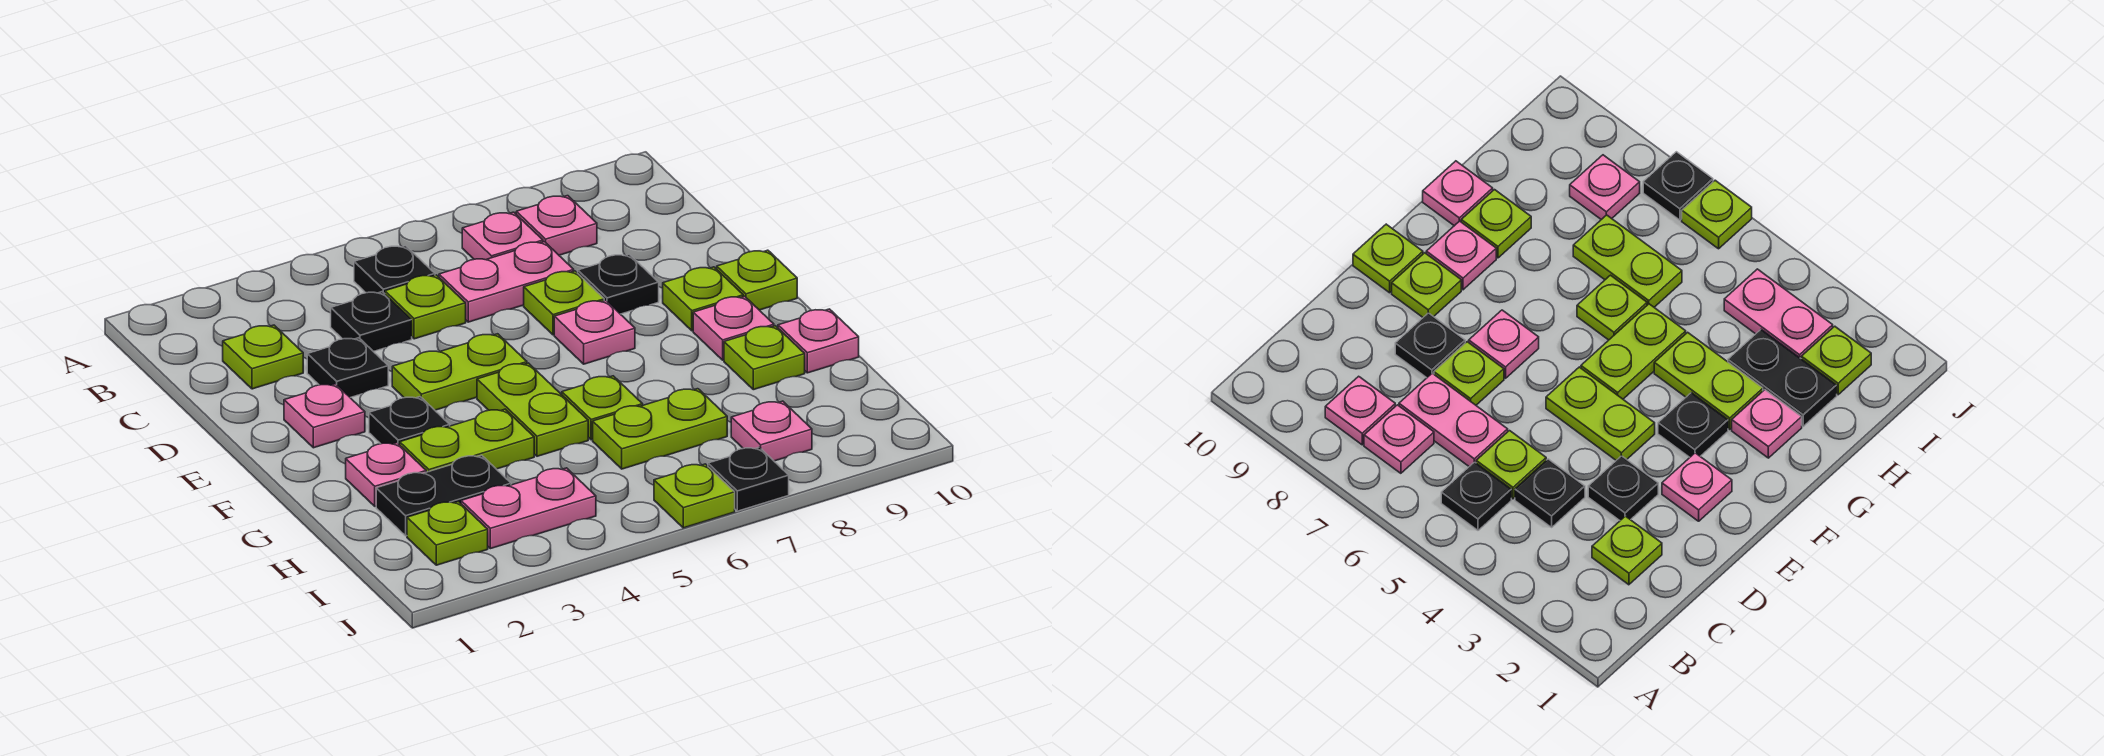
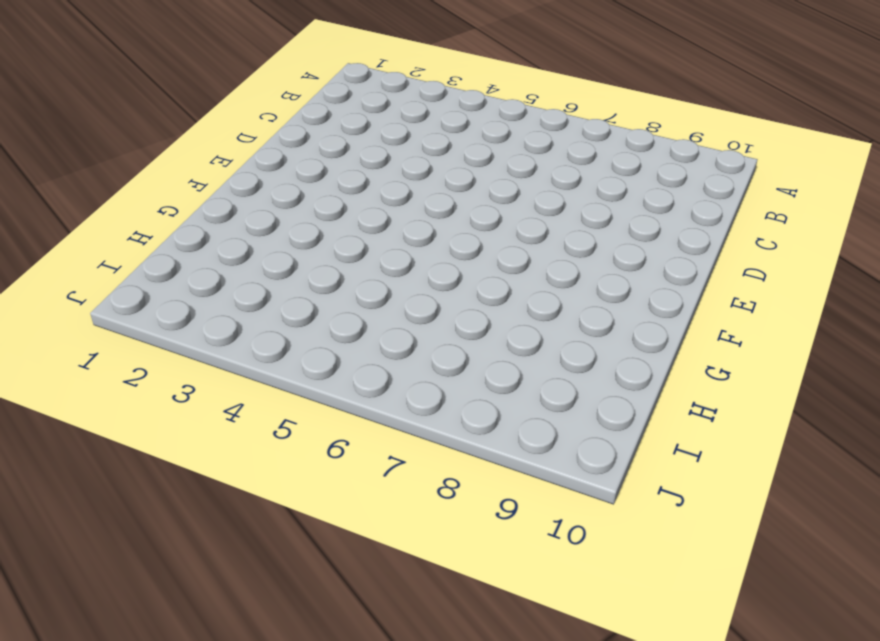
none -> black plate B5 level 1
none -> pink plate B7 level 1
none -> pink plate B8 level 1
none -> lime plate C2 level 1

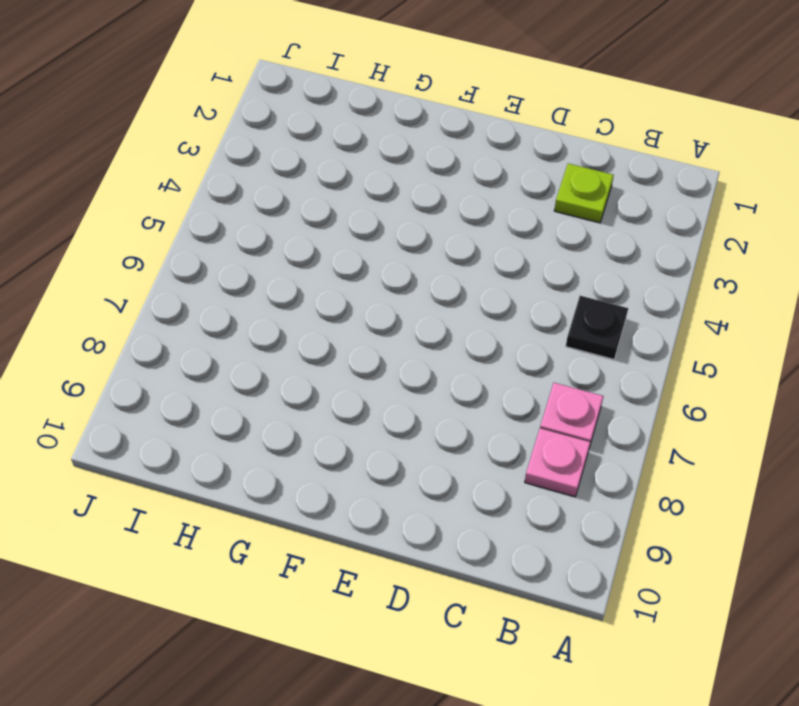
none -> black plate C4 level 1
none -> lime plate C5 level 1
none -> pink plate C6:C7 level 1
none -> black plate D3 level 1

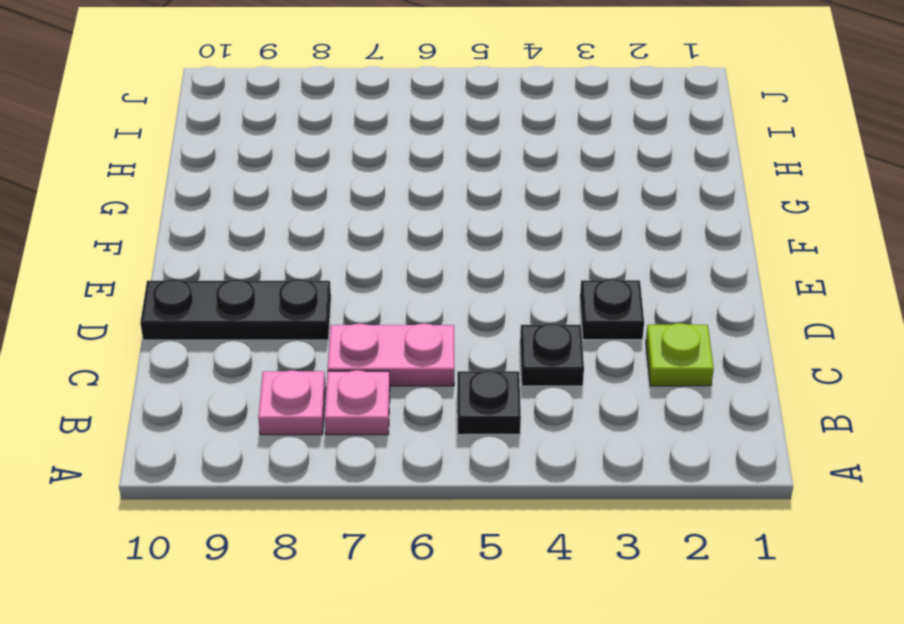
black plate D8:D10 level 1 -> black plate D8 level 1
none -> lime plate C5 level 1
none -> lime plate D7 level 1
none -> pink plate E2 level 1
none -> lime plate E4:E5 level 1

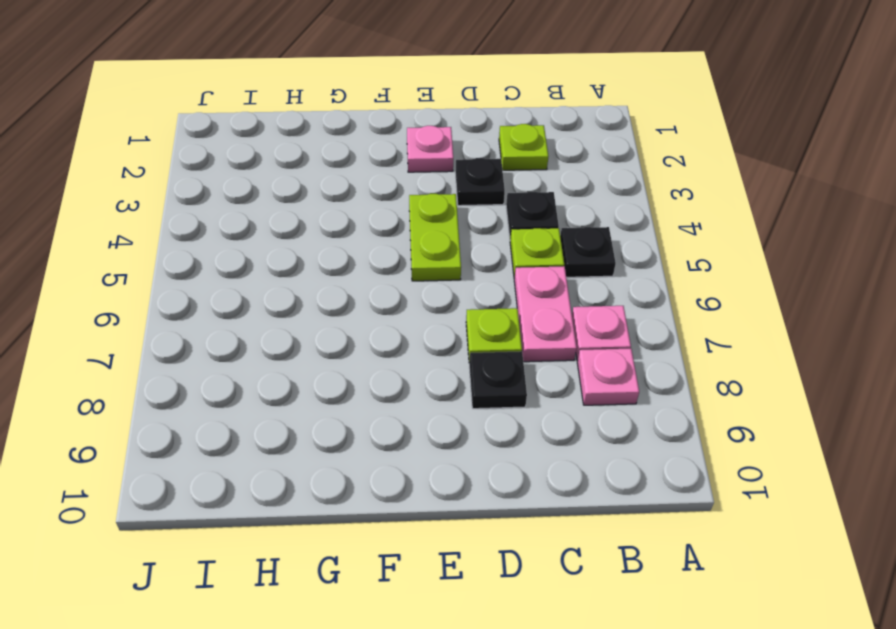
none -> pink plate E7 level 1
none -> lime plate E9 level 1
none -> lime plate E10 level 1
none -> black plate F3 level 1

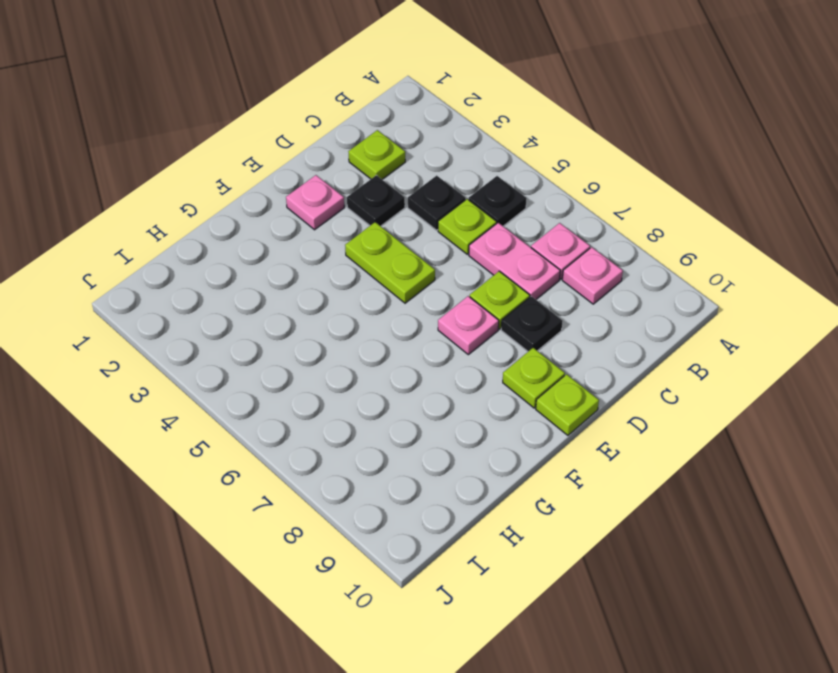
none -> black plate F3 level 1
none -> lime plate F5:G5 level 1
none -> pink plate F9 level 1
none -> pink plate G2 level 1

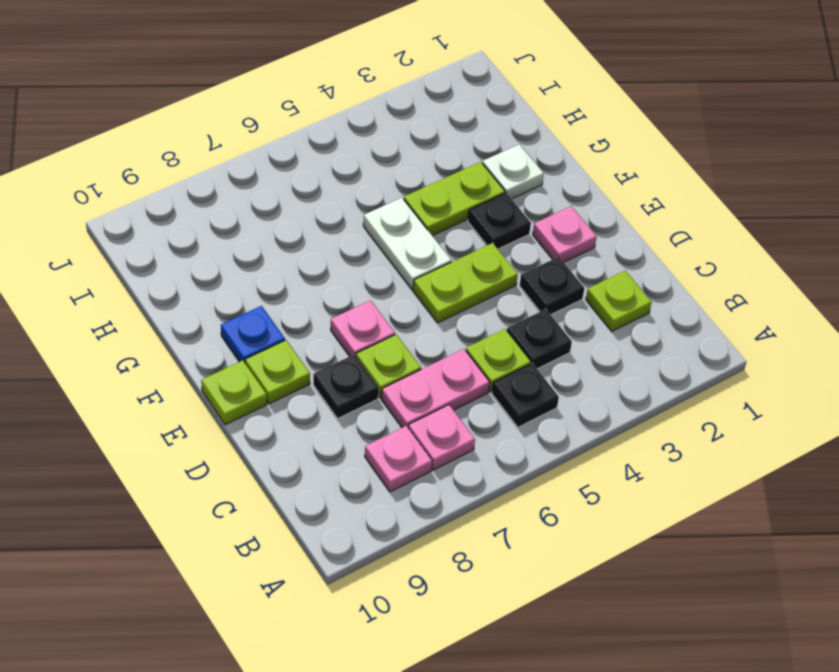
white plate F5:G5 level 1 -> lime plate F5:G5 level 1
blue plate F9 level 1 -> pink plate F9 level 1
white plate G2 level 1 -> pink plate G2 level 1
none -> lime plate G6 level 1
none -> lime plate G9 level 1
none -> pink plate G10 level 1
none -> black plate H2:H3 level 1

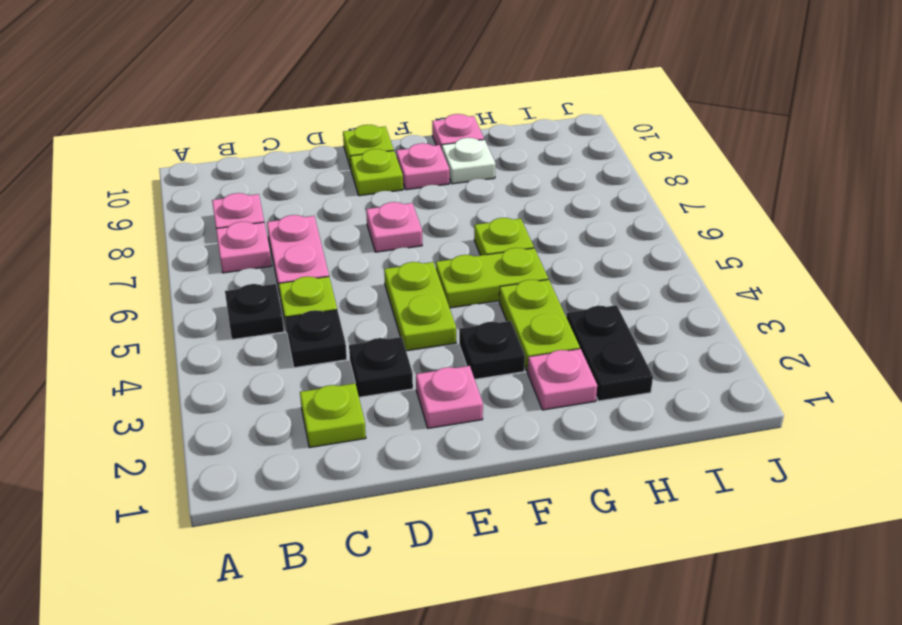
white plate G9 level 1 -> lime plate G9 level 1
none -> lime plate D7 level 1
none -> black plate D8 level 1
none -> lime plate H6:H7 level 1
none -> lime plate I2 level 1

